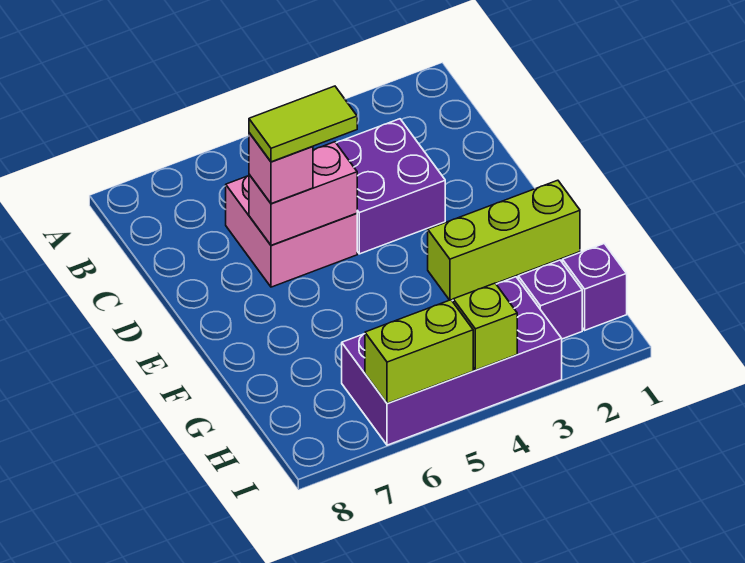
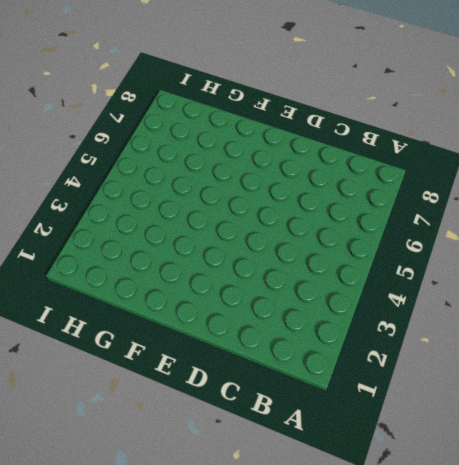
none -> purple brick C3:D4 level 1
none -> pink brick C5:D6 level 1

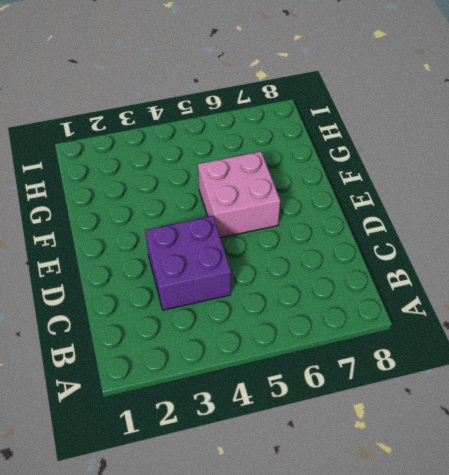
pink brick E5:F6 level 1 -> pink brick C5:D6 level 1
none -> lime brick F1:F3 level 1
none -> purple brick H1 level 1

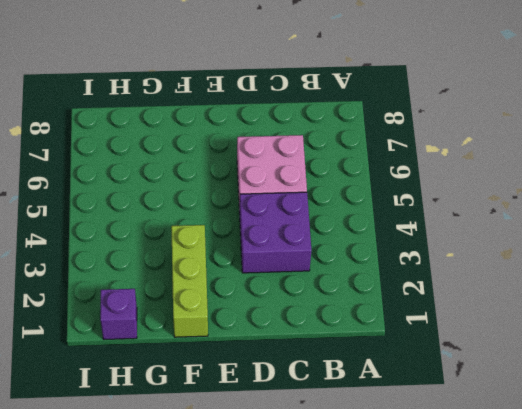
none -> purple brick H2 level 1
none -> purple brick H3:I6 level 1

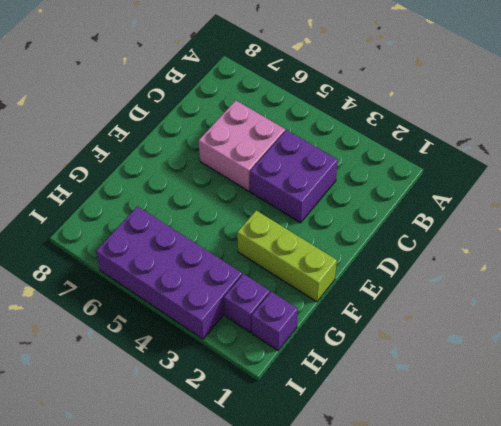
none -> pink brick D5:D6 level 2
none -> lime brick I4 level 2

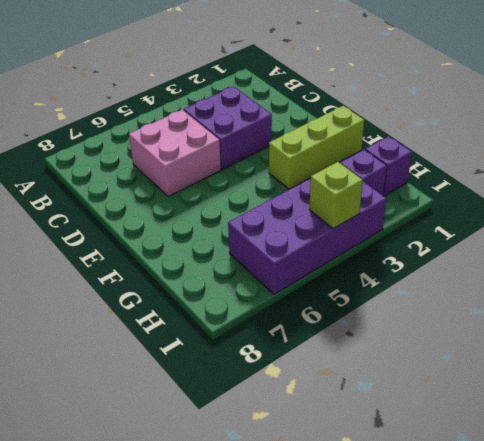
none -> pink brick D5:D6 level 2
none -> lime brick I5:I6 level 2

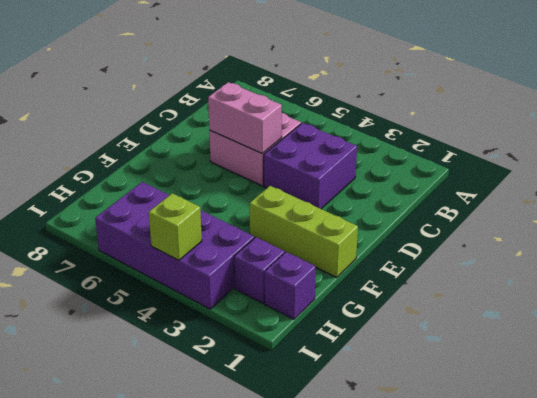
none -> lime brick I5:I6 level 2
none -> pink brick D6 level 3

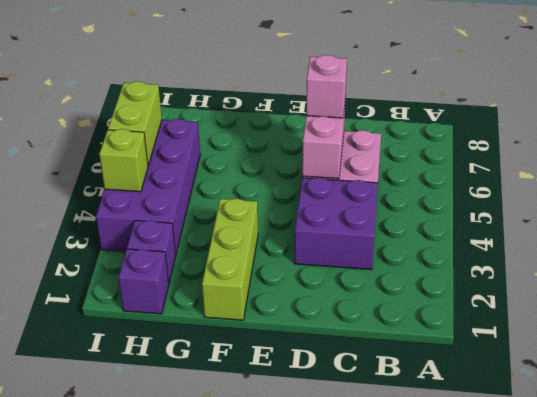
none -> lime tile D5:D6 level 4

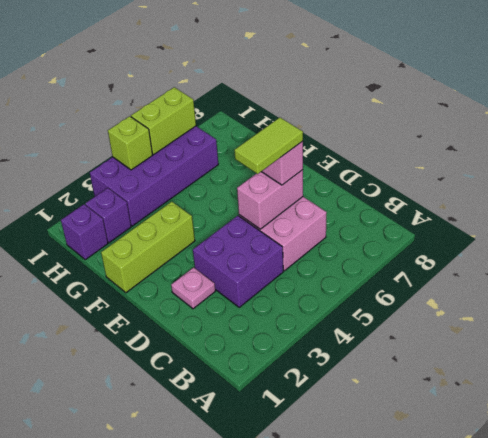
pink plate D2 level 1 -> none

